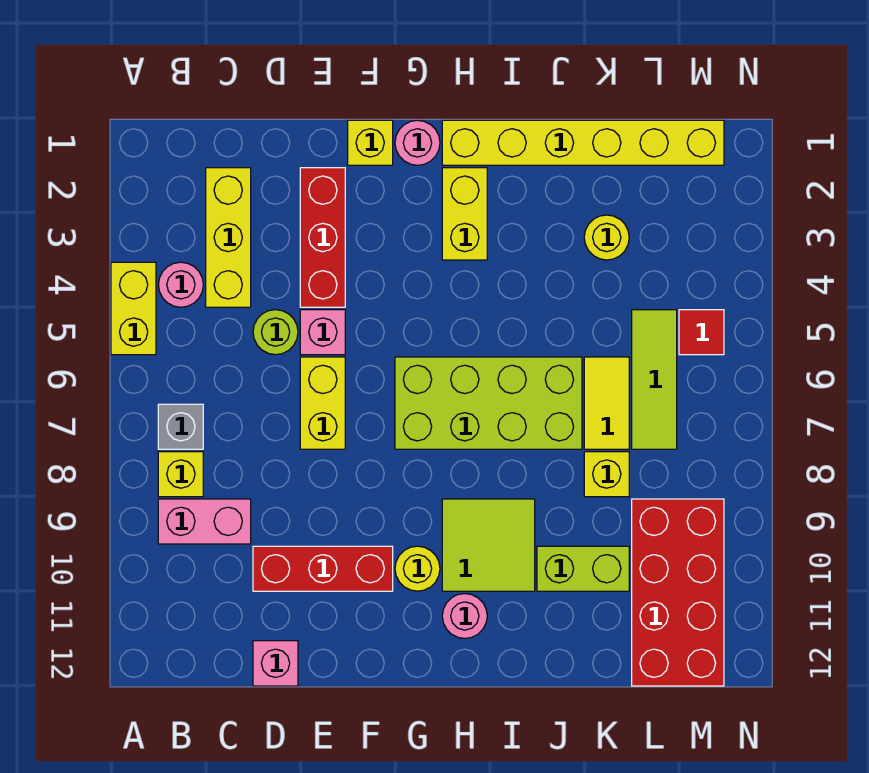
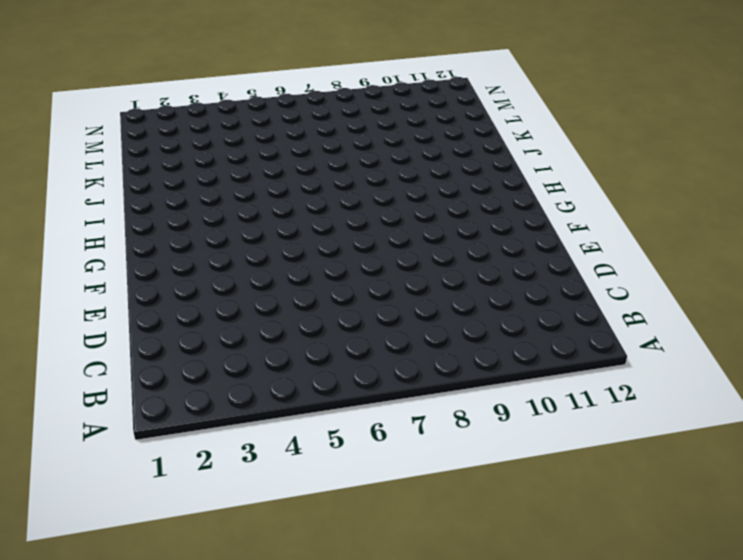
none -> yellow brick A4:A5 level 1
none -> pink round brick B4 level 1
none -> grey brick B7 level 1

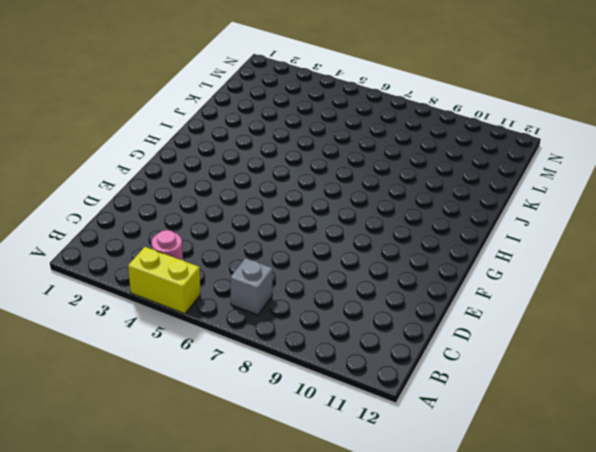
none -> yellow brick B8 level 1
none -> pink brick B9:C9 level 1
none -> yellow brick C2:C4 level 1

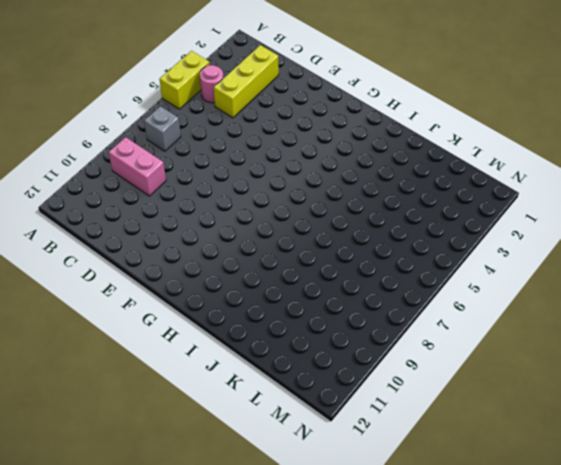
none -> yellow brick B8 level 1
none -> lime round brick D5 level 1
none -> red brick D10:F10 level 1

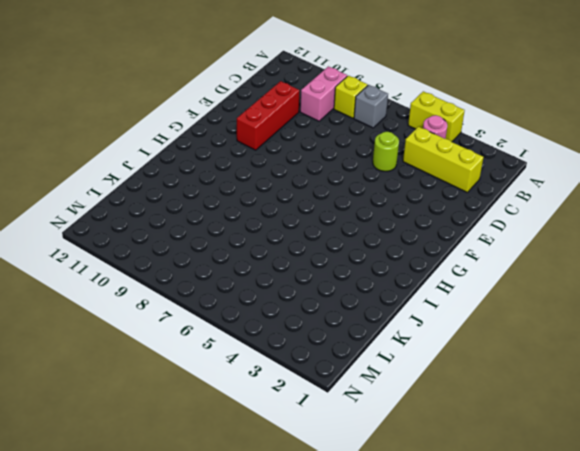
none -> pink brick D12 level 1
none -> red brick E2:E4 level 1
none -> pink brick E5 level 1

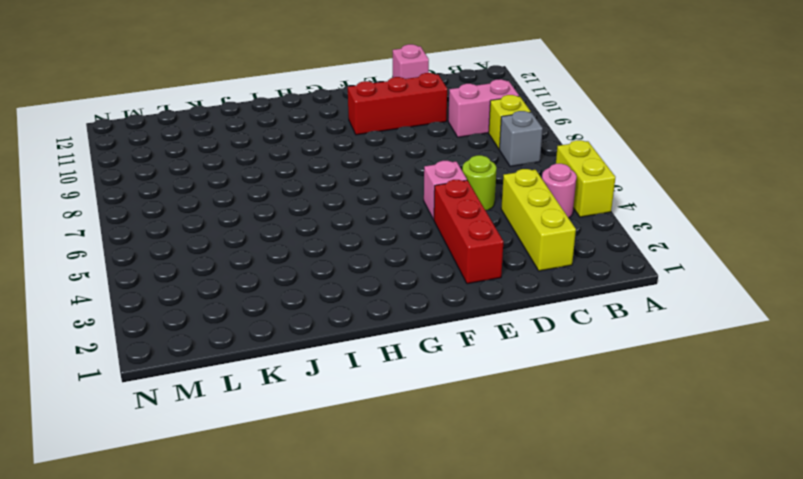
none -> yellow brick E6:E7 level 1
none -> yellow brick F1 level 1
none -> pink round brick G1 level 1

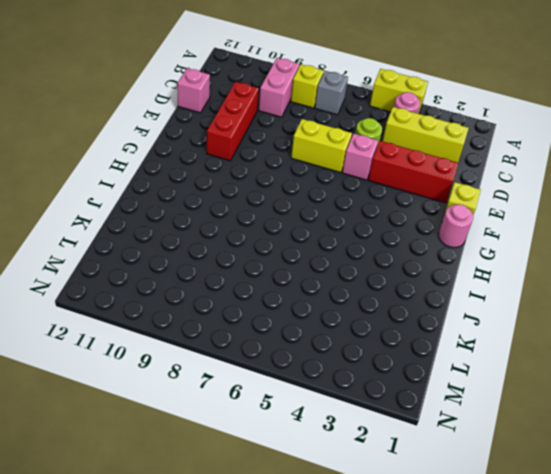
none -> lime brick G6:J7 level 1
none -> yellow round brick G10 level 1
none -> yellow brick H1:M1 level 1

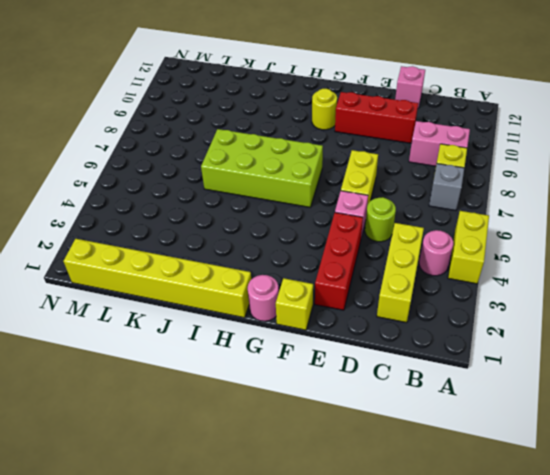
none -> yellow brick H2:H3 level 1
none -> lime tile H9:I10 level 1
none -> pink round brick H11 level 1

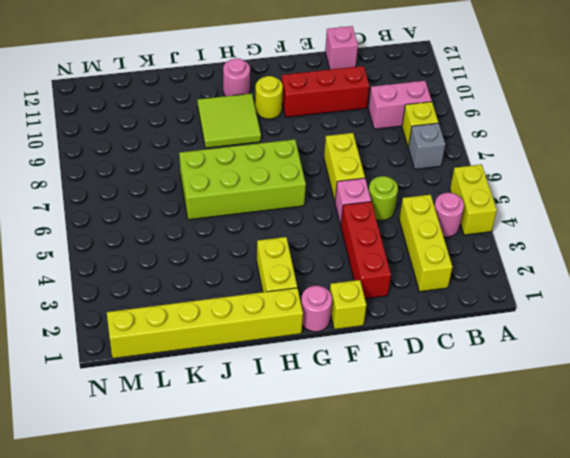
none -> lime brick J10:K10 level 1
none -> yellow round brick K3 level 1
none -> yellow tile K6:K7 level 1

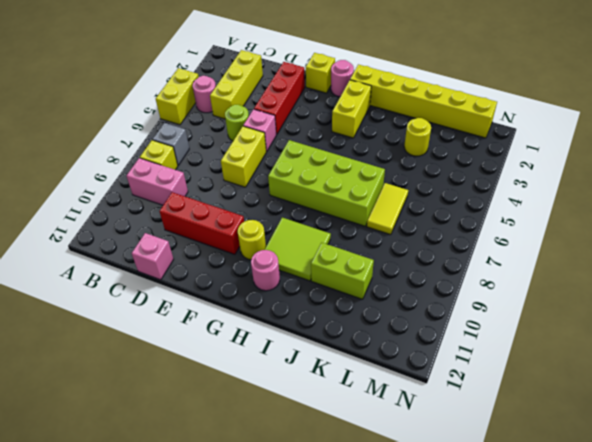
none -> yellow brick K8 level 1
none -> lime tile L5:L7 level 1
none -> red brick L9:M12 level 1

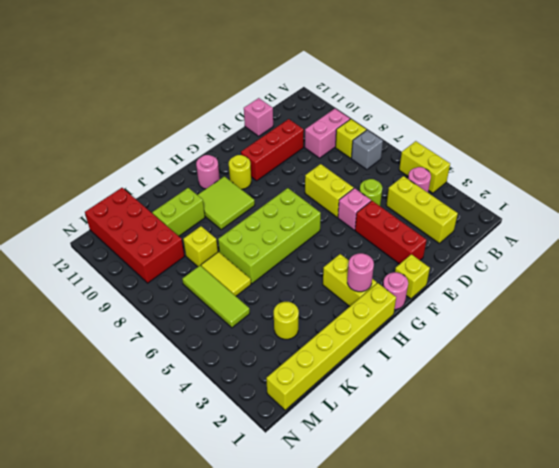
pink round brick H2 level 2 -> none
none -> red tile M5 level 1

